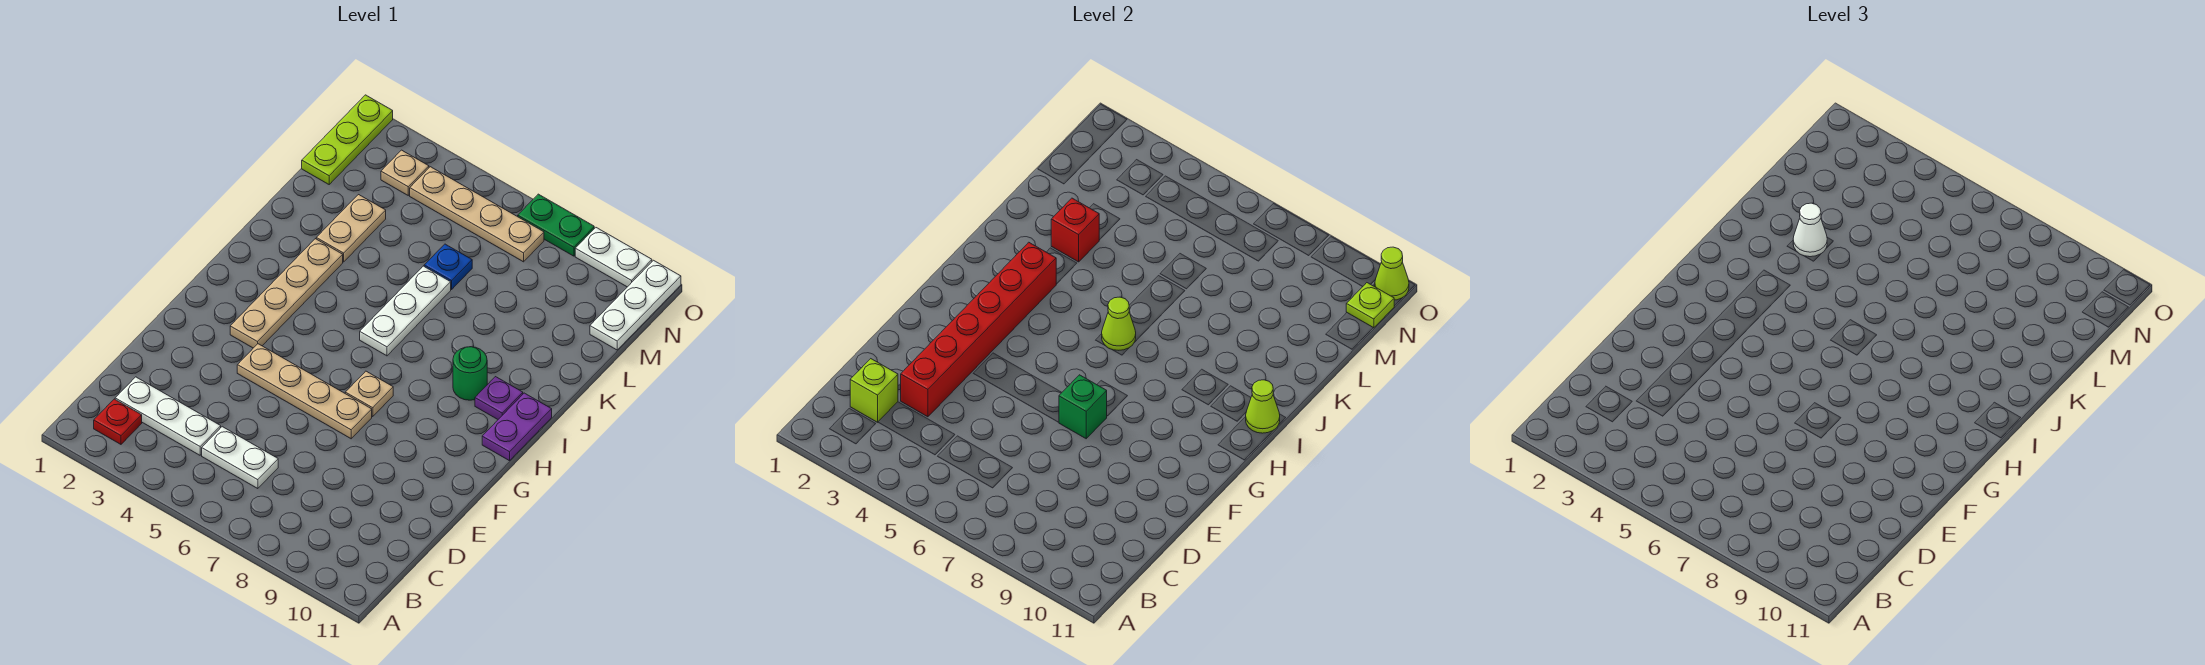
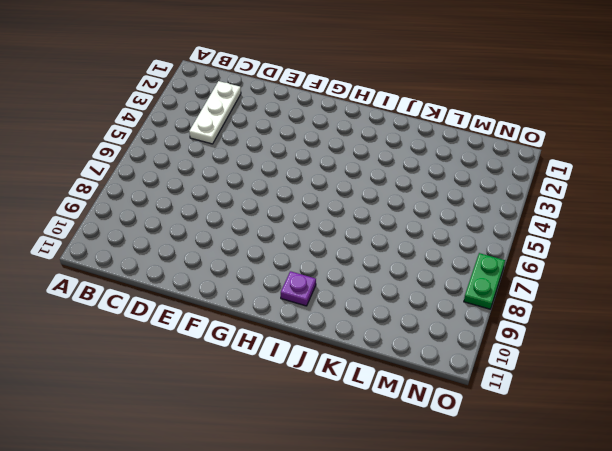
none -> red plate B2 level 1
none -> white plate C5:C6 level 1
none -> tan plate F4:F7 level 1

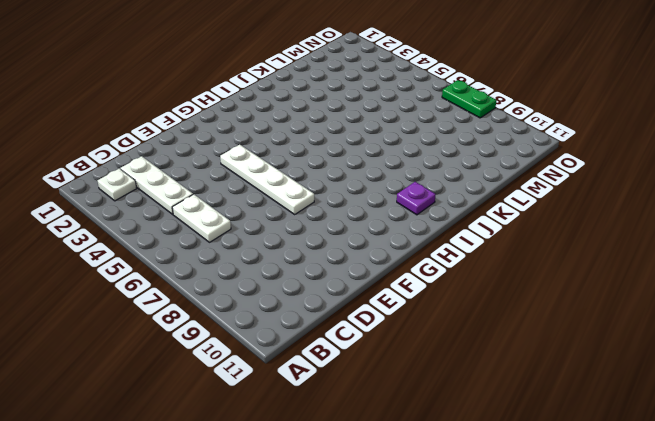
white plate B2 level 1 -> red plate B2 level 1
white plate F4:F7 level 1 -> tan plate F4:F7 level 1
none -> tan plate G3:J3 level 1
none -> tan plate G7 level 1
none -> purple plate H11:I11 level 1

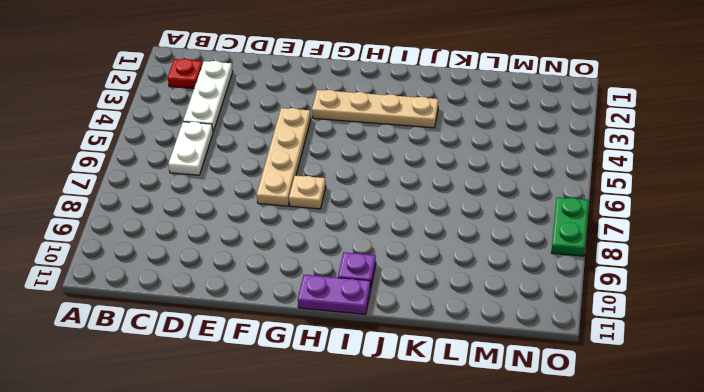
none -> white plate I6:K6 level 1
none -> green round brick I9 level 1
none -> tan plate K3:L3 level 1

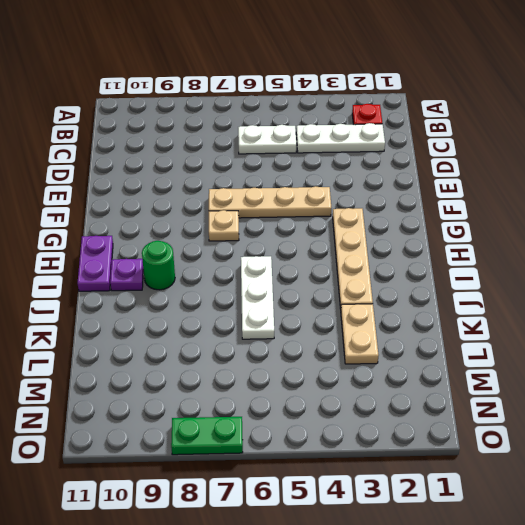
none -> blue plate L6 level 1
none -> lime plate M1:O1 level 1
none -> white plate M11:O11 level 1

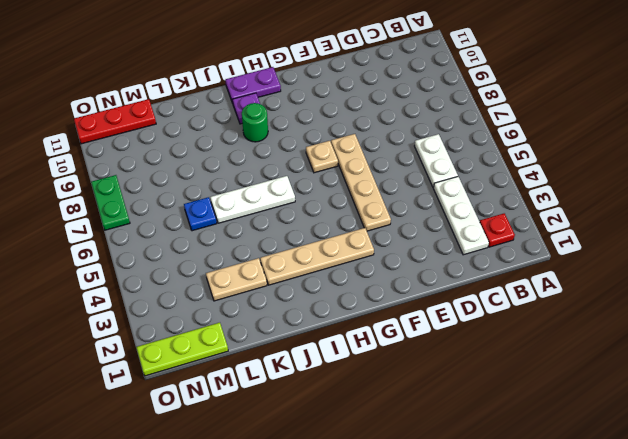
red plate M11:O11 level 1 -> white plate M11:O11 level 1
none -> tan plate N3 level 1
none -> tan plate N4:N7 level 1
none -> white plate O9:O10 level 1

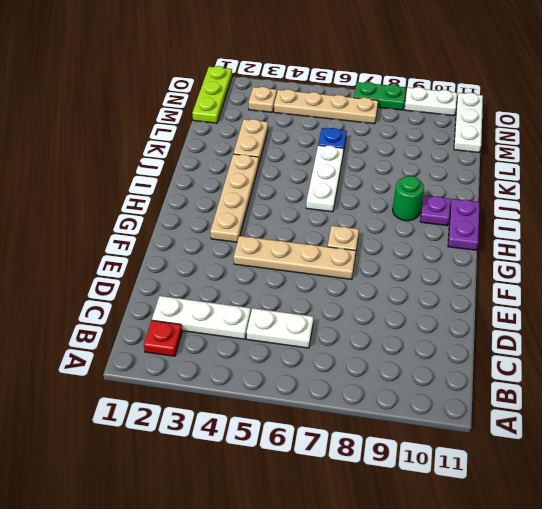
none -> lime brick C2 level 2
none -> red brick D3:I3 level 2
none -> green brick F7 level 2

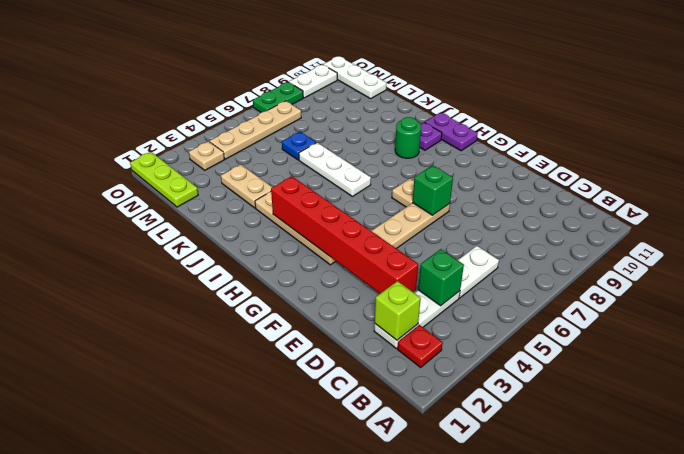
green brick C4 level 2 -> none
none -> lime cone I6 level 2
none -> lime cone I11 level 2
none -> red brick K3 level 2

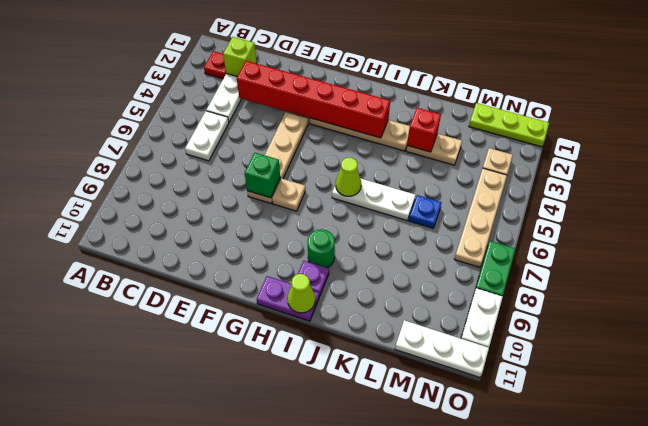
none -> lime plate N11 level 2
none -> lime cone O11 level 2
none -> white cone K3 level 3

